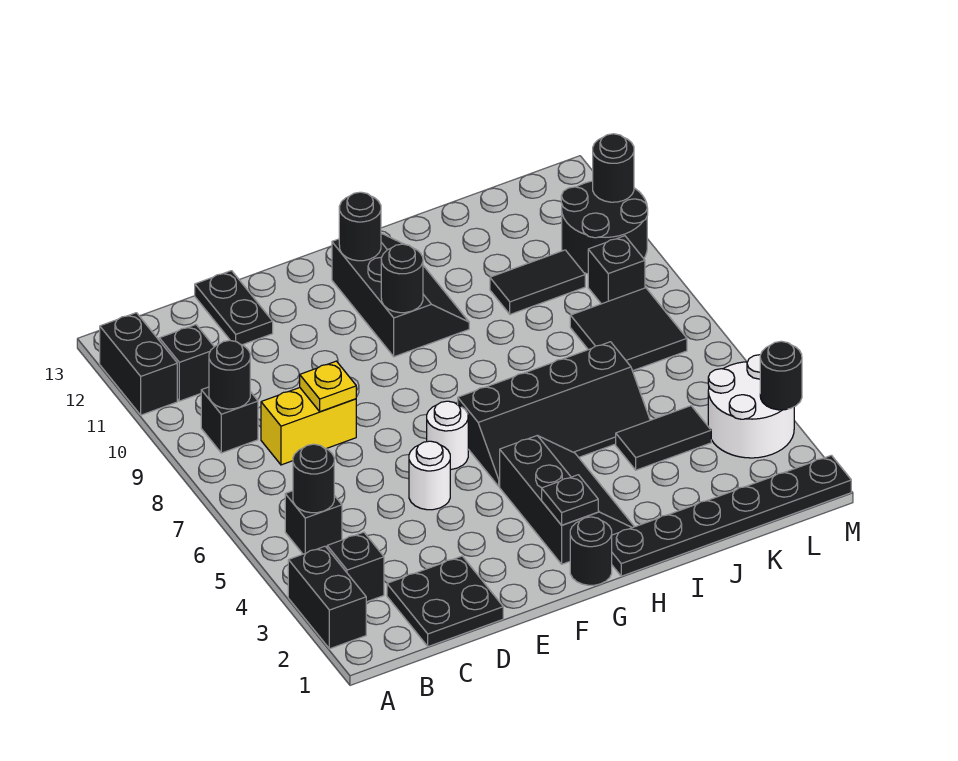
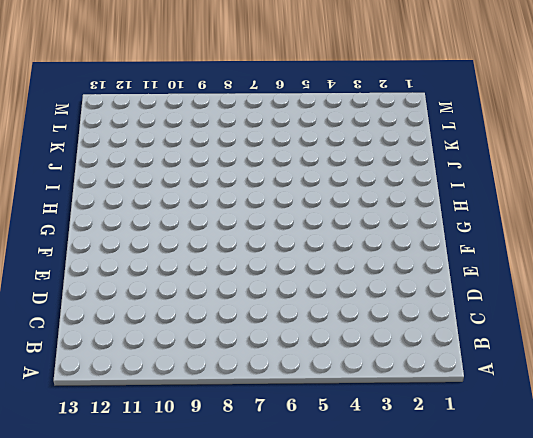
none -> black brick A2:A3 level 1
none -> black brick A11:A12 level 1
none -> black brick B3 level 1
none -> black brick B5 level 1

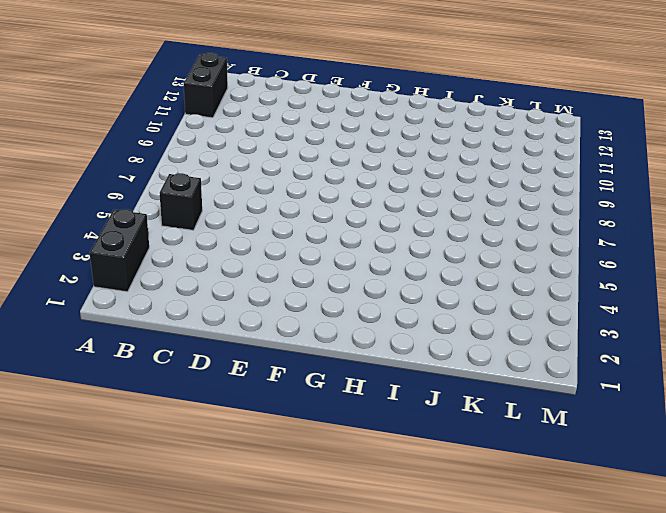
none -> black brick B3 level 1
none -> black brick B9 level 1
none -> black brick B11 level 1
none -> black plate C1:D2 level 1

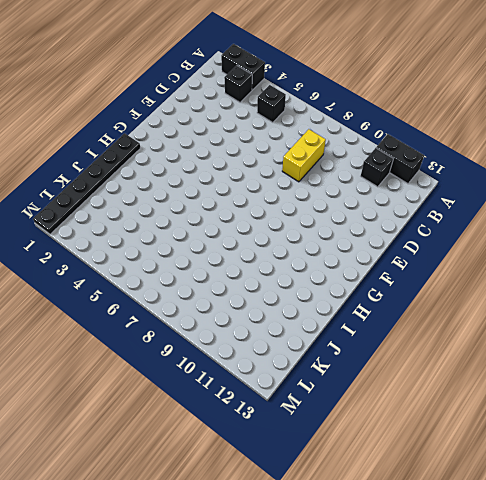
none -> black brick B9 level 1
none -> black plate C1:D2 level 1
none -> black plate D12:D13 level 1
none -> white round brick E5 level 1

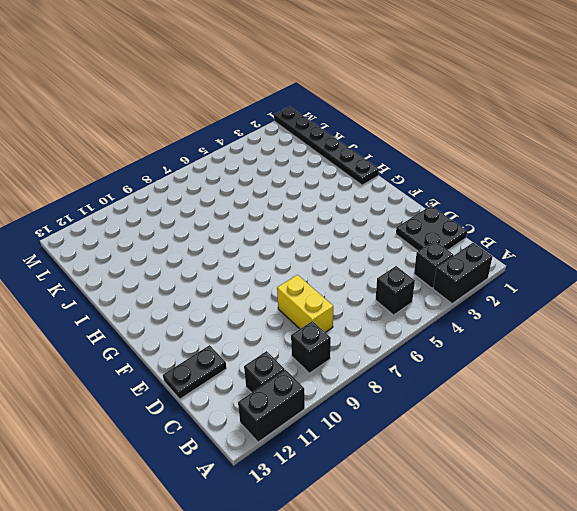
none -> white round brick E5 level 1
none -> white round brick F6 level 1
none -> black round brick G1 level 1
none -> black slope G2:H4 level 1 top G

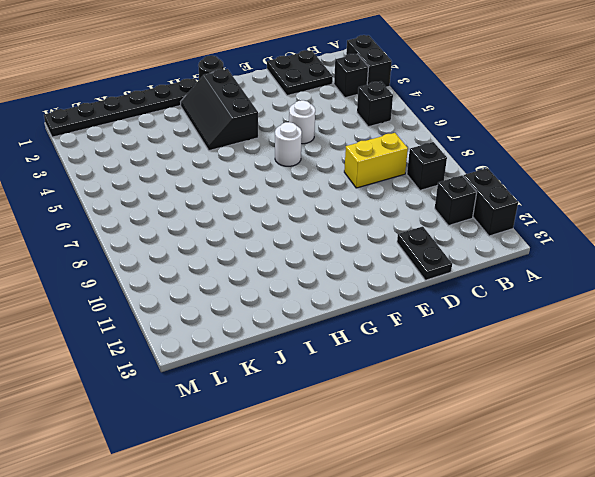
none -> black slope G5:J6 level 1 top 6
none -> black slope G10:H12 level 1 top G
none -> black tile J4:K4 level 1
none -> black tile J10:K10 level 1

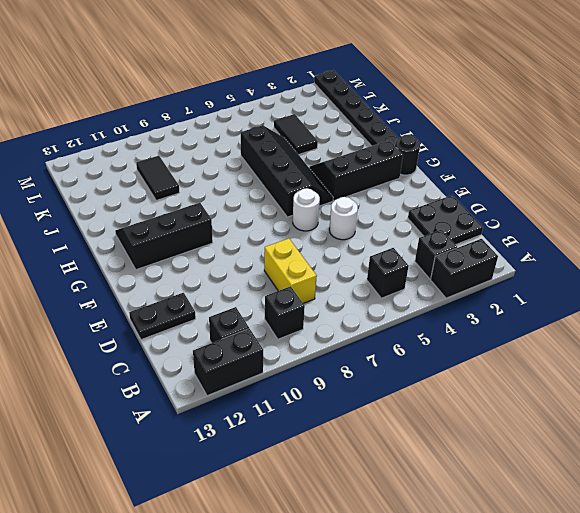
none -> black tile K7:L8 level 1
none -> white round brick L3:M4 level 1
none -> black brick L9 level 1
none -> black round brick L10:M11 level 1

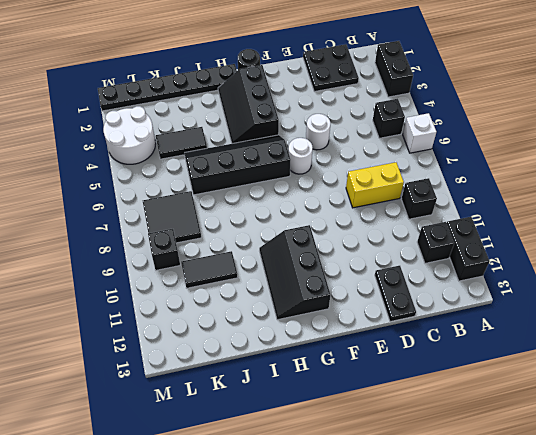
white brick A6 level 1 -> none
none -> black brick B3 level 1
none -> black round brick L10:M11 level 1
none -> black round brick B5 level 2
none -> black round brick B9 level 2

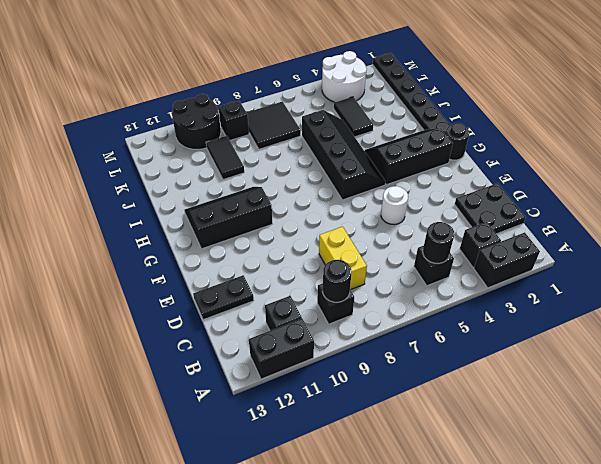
none -> white round brick F6 level 1
none -> yellow plate D8 level 2
none -> black plate G2 level 2
none -> black round brick G10 level 2

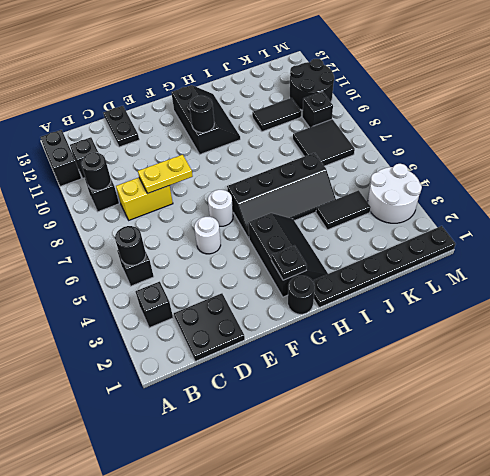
yellow plate D8:E8 level 2 -> yellow plate D8 level 2
none -> black brick A2:A3 level 1
none -> black round brick G12 level 2
none -> black round brick M3 level 2
none -> black round brick M11 level 2

